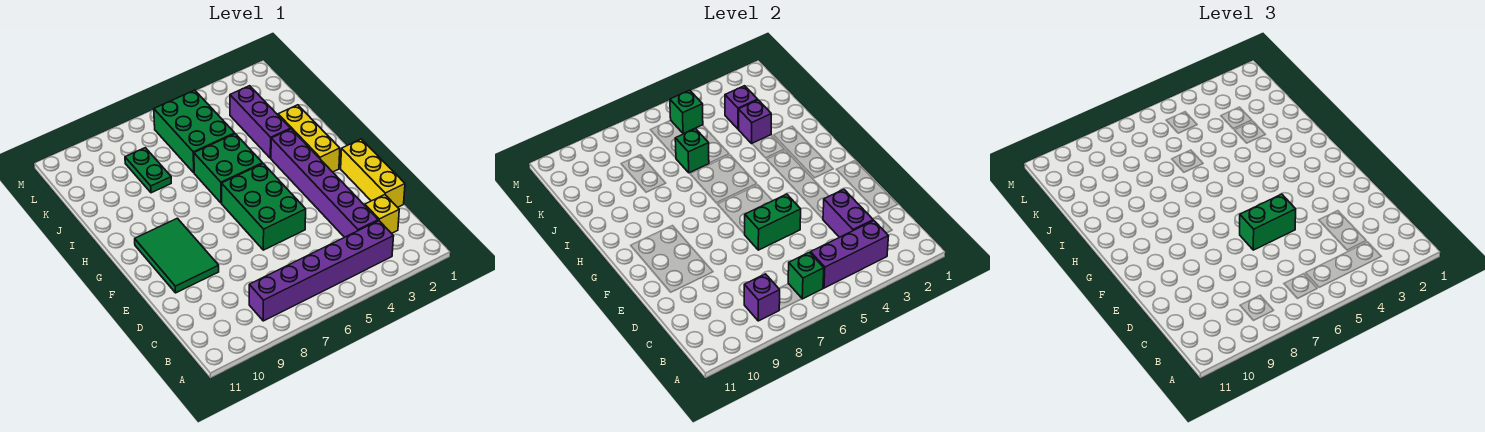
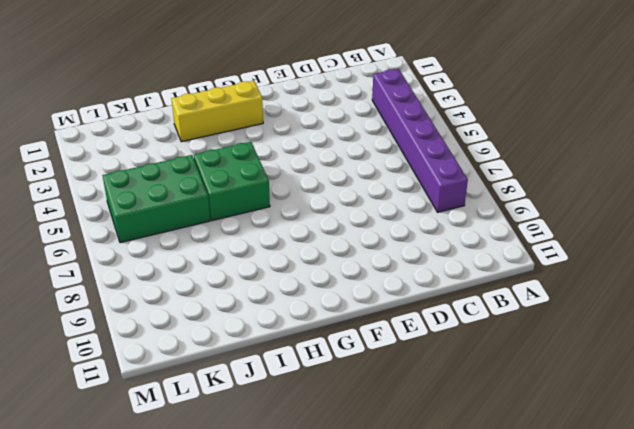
none -> yellow brick C2 level 1
none -> purple brick C3:H3 level 1
none -> yellow brick D1:F1 level 1

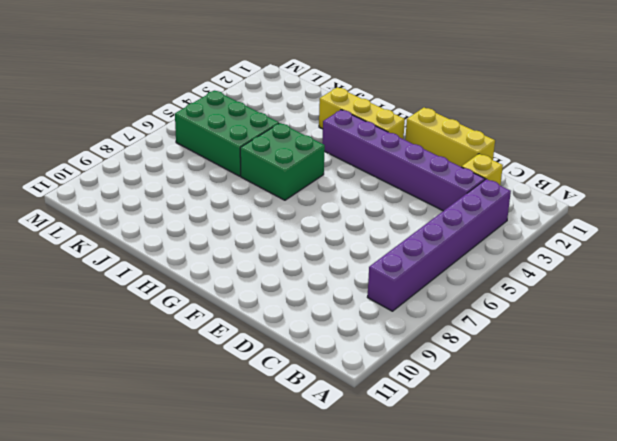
none -> green brick E5:G6 level 1
none -> green tile E9:G10 level 1
none -> purple brick I3:K3 level 1

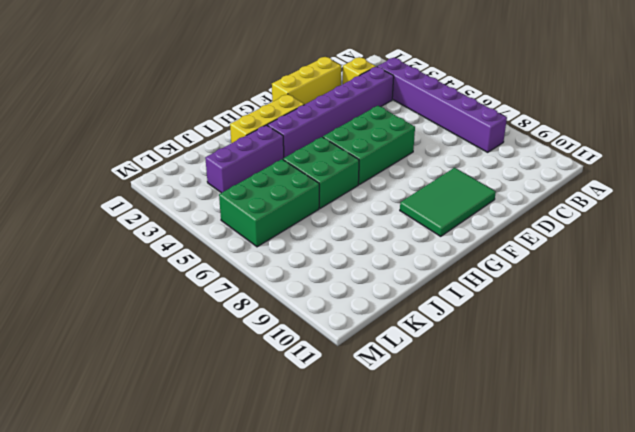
none -> green plate J8:K8 level 1
none -> purple brick B3:B5 level 2
none -> green brick B6 level 2

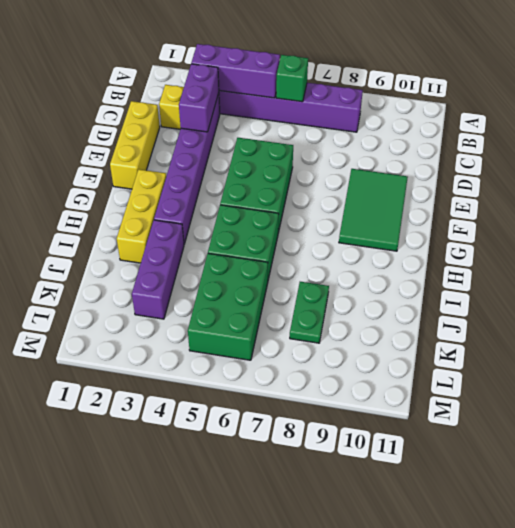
none -> purple brick B8 level 2
none -> green brick E5:E6 level 2
none -> purple brick J3 level 2

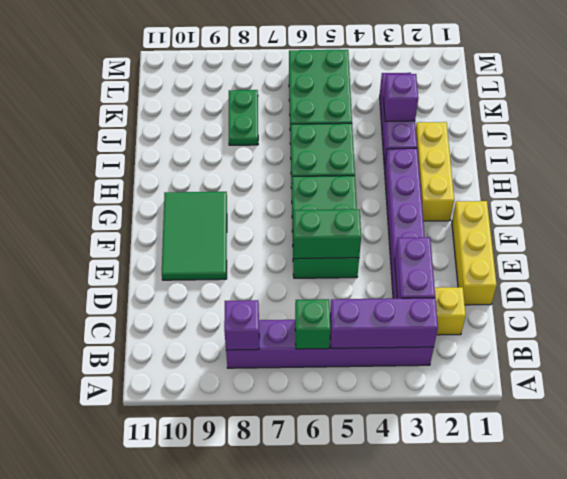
none -> green brick J6 level 2
none -> purple brick K3 level 2
none -> green brick L5 level 2

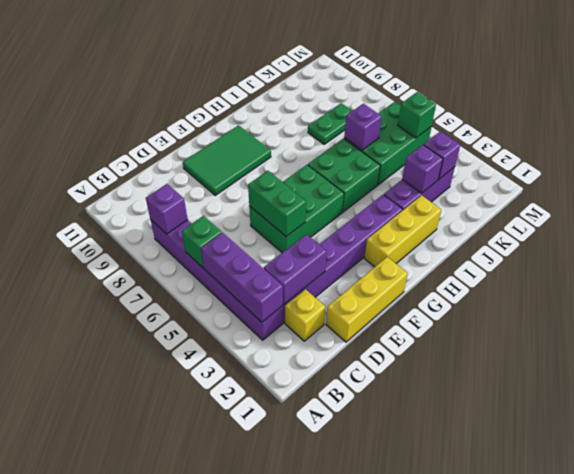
purple brick J6 level 2 -> green brick J6 level 2
none -> green brick E5:E6 level 3

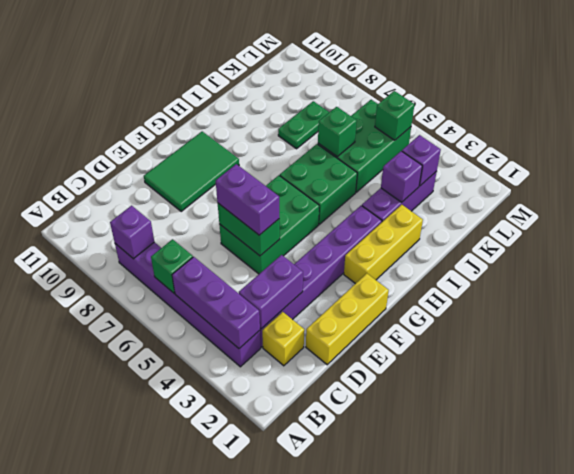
purple brick E5:E6 level 3 -> green brick E5:E6 level 3

